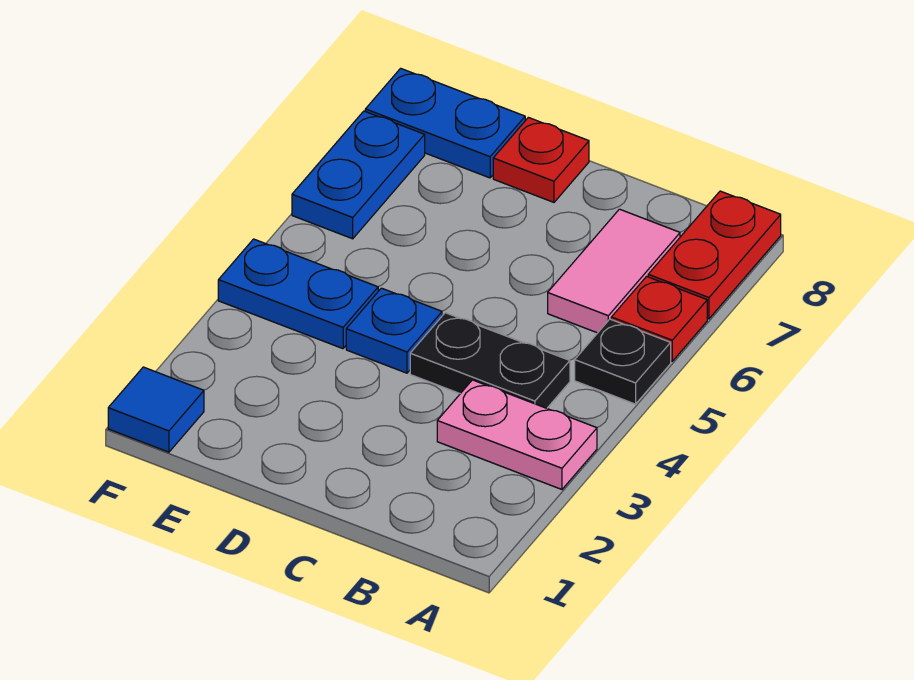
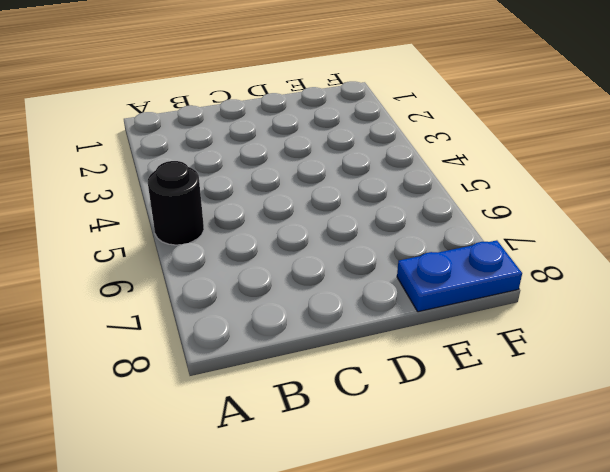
black round brick A5 level 1 -> black plate A5 level 1
none -> pink plate A3:B3 level 1
none -> red plate A6 level 1
none -> red plate A7:A8 level 1

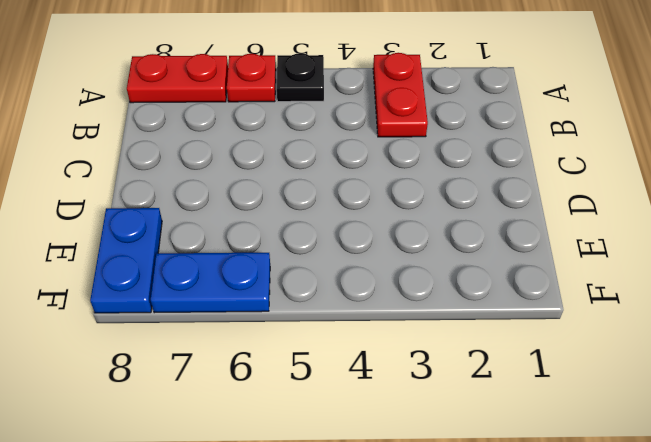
red plate A3:B3 level 1 -> pink plate A3:B3 level 1
none -> black plate B4:C4 level 1
none -> pink tile B6:B7 level 1
none -> blue plate D4 level 1

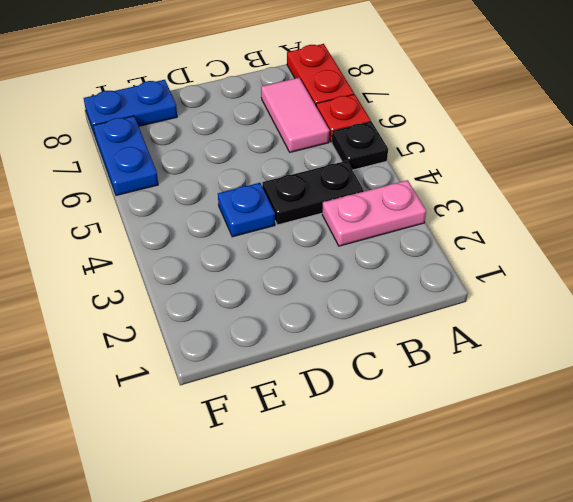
none -> red plate D8 level 1
none -> blue plate E4:F4 level 1
none -> blue tile F1 level 1

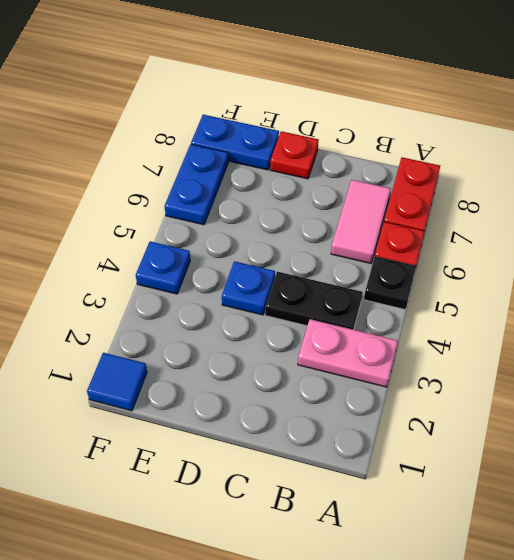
blue plate F4 level 1 -> blue plate E4:F4 level 1

